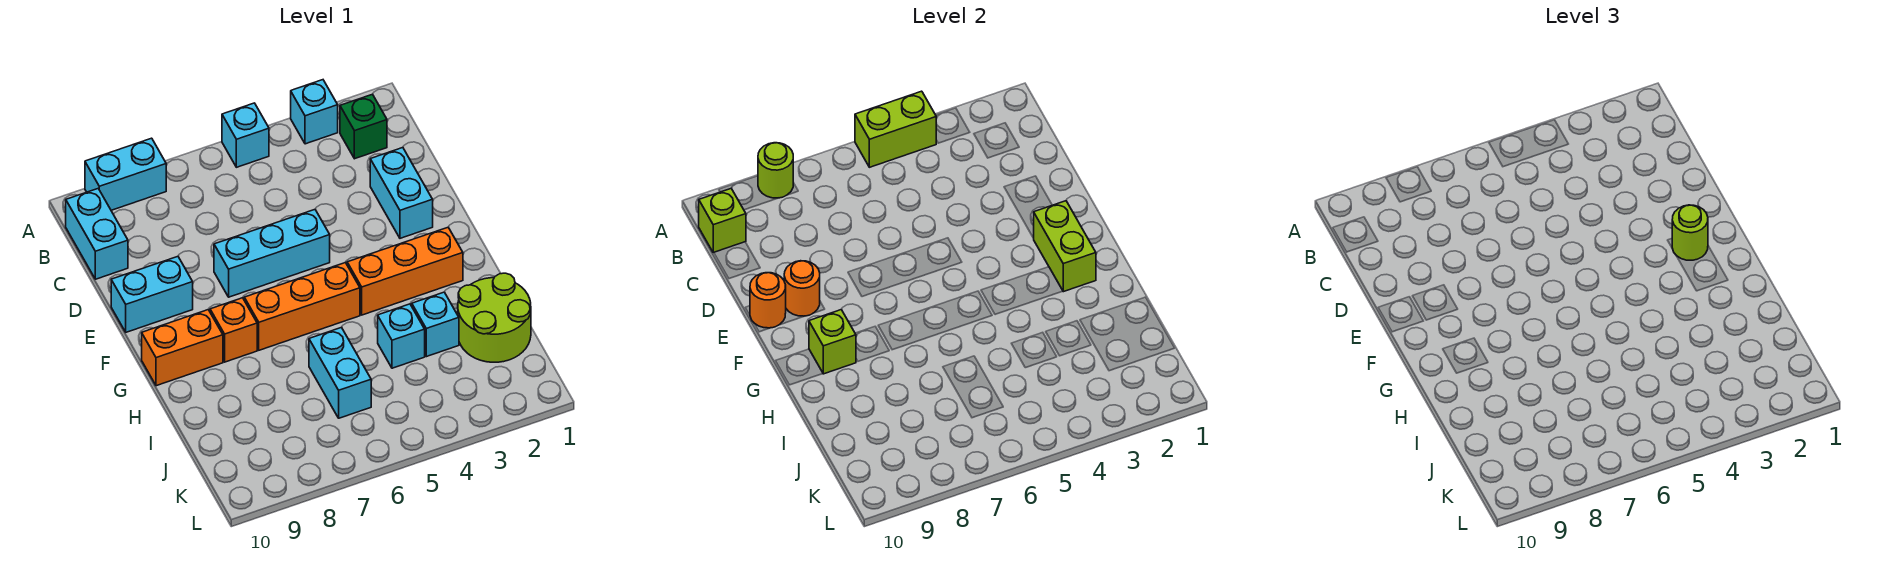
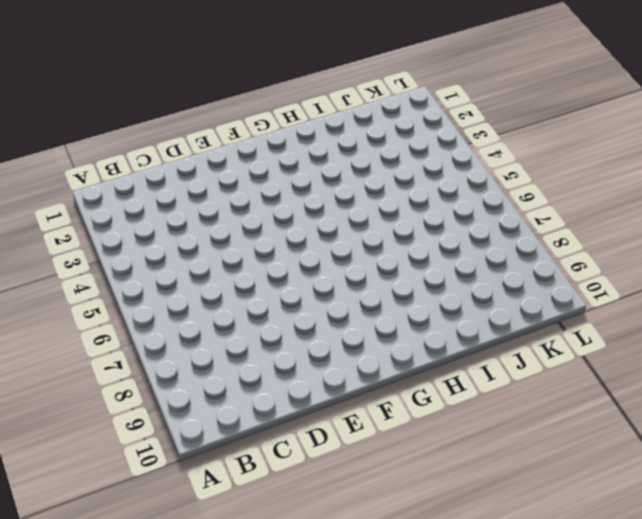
none -> cyan brick A3 level 1
none -> cyan brick A5 level 1
none -> cyan brick A8:A9 level 1

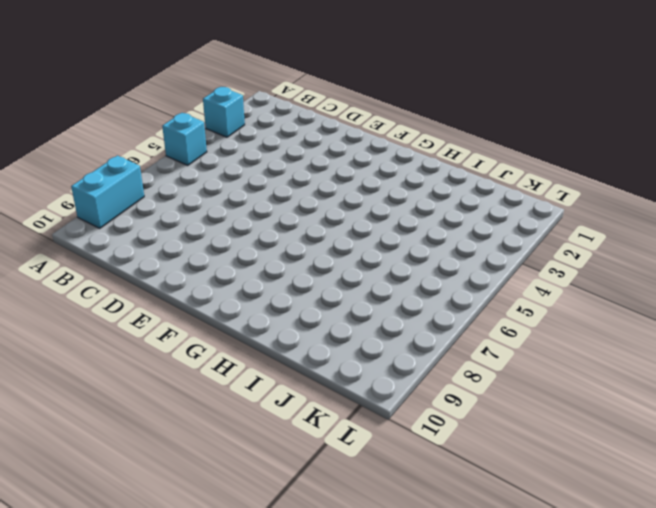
none -> green brick B2 level 1
none -> cyan brick B10:C10 level 1
none -> cyan brick D2:E2 level 1

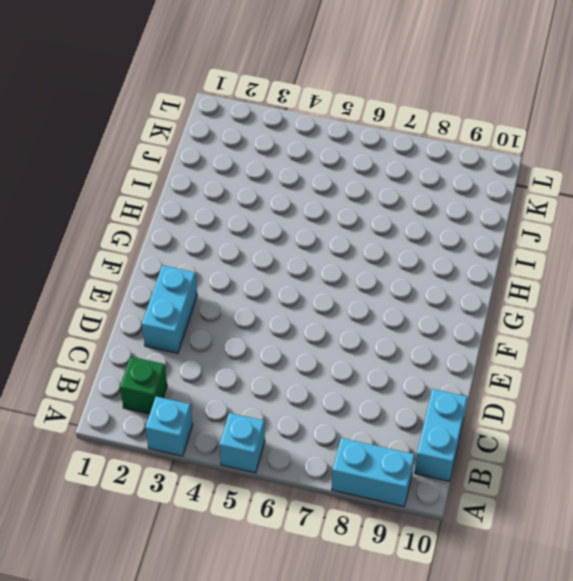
none -> cyan brick E5:E7 level 1
none -> cyan brick E9:E10 level 1
none -> orange brick G2:G4 level 1

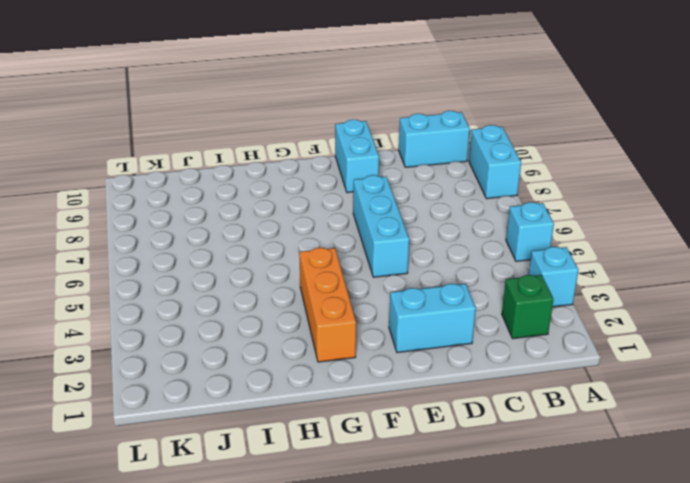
none -> orange brick G5:G7 level 1
none -> orange brick G8 level 1
none -> orange brick G9:G10 level 1

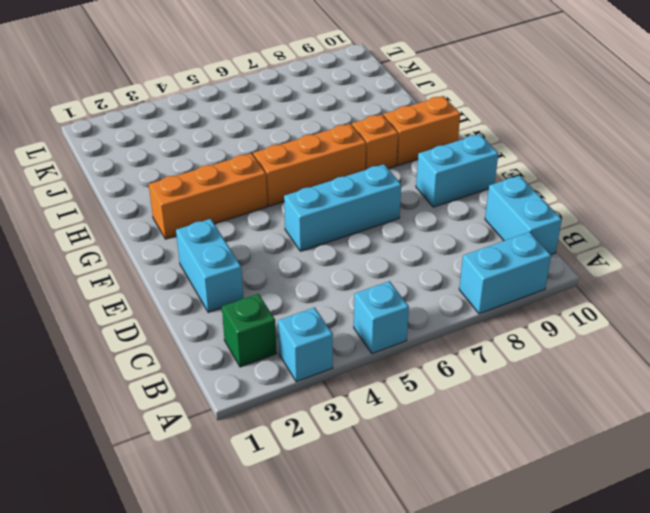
none -> lime round brick I1:J2 level 1
none -> cyan brick I3 level 1
none -> cyan brick I4 level 1

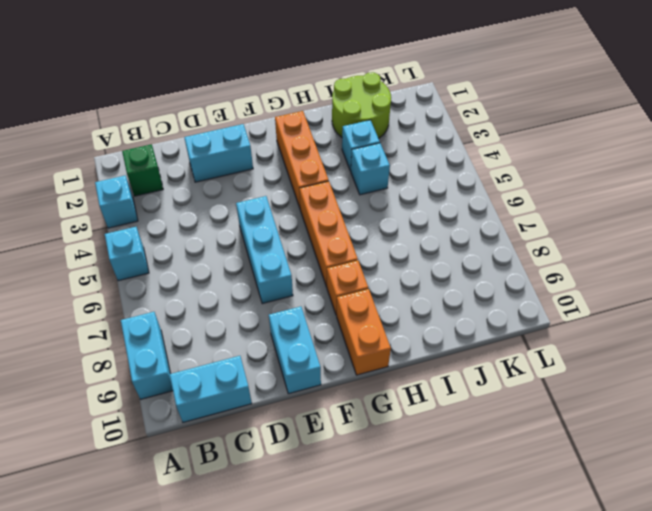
none -> cyan brick I6:J6 level 1
none -> lime brick A4:A5 level 2
none -> lime round brick A8 level 2

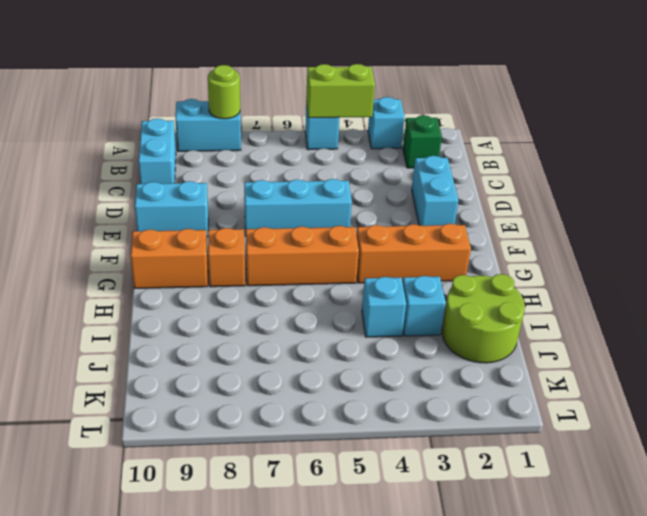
none -> cyan brick I6:J6 level 1
none -> lime brick B10 level 2
none -> orange round brick E9 level 2

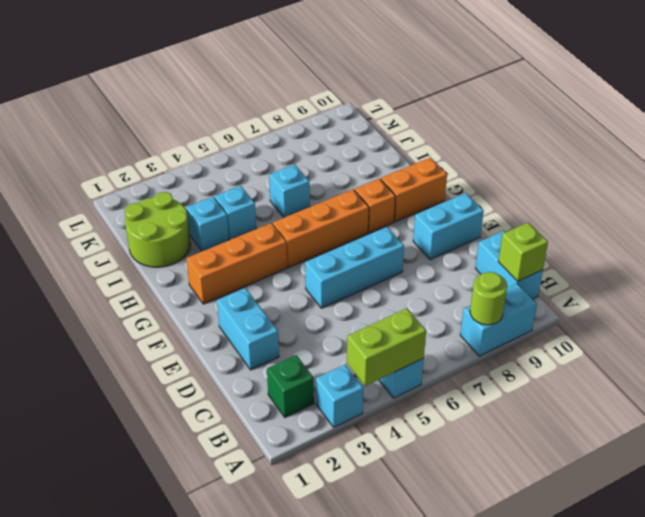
cyan brick I6 level 1 -> cyan brick I6:J6 level 1
none -> orange round brick E9 level 2
none -> orange round brick E10 level 2
none -> lime brick F2:G2 level 2

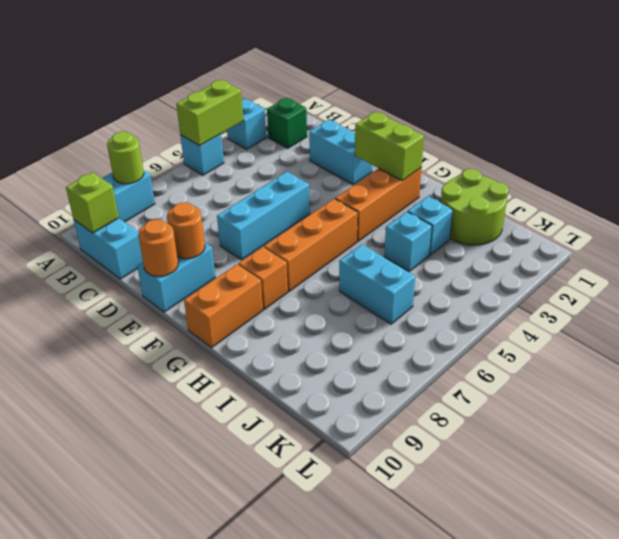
none -> lime brick G9 level 2
none -> lime round brick F2 level 3

